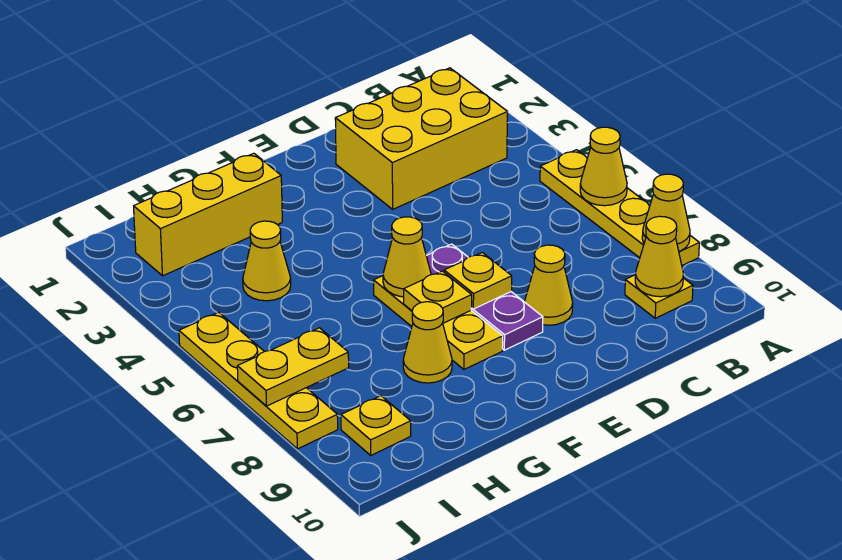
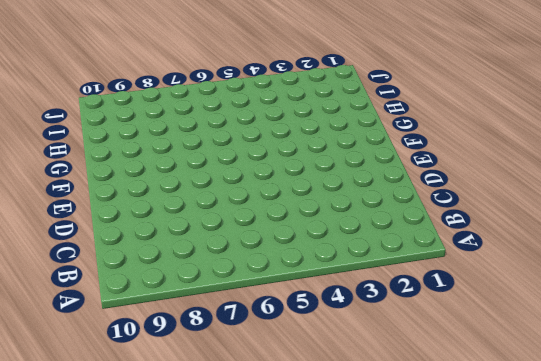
none -> yellow plate A5:A8 level 1
none -> yellow brick B2:D3 level 1
none -> yellow plate B9 level 1

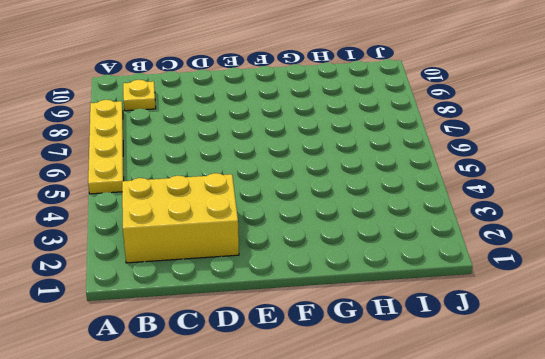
none -> yellow cone D8 level 1
none -> purple plate E6:E8 level 1
none -> yellow plate F6:F8 level 1

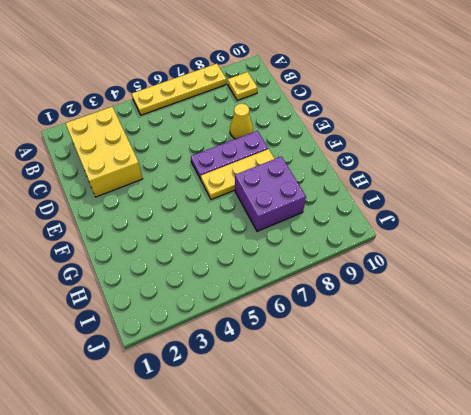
purple brick G7:H8 level 1 -> yellow cone G8 level 1
none -> yellow brick G2:I2 level 1
none -> yellow cone H4 level 1
none -> yellow plate I9 level 1

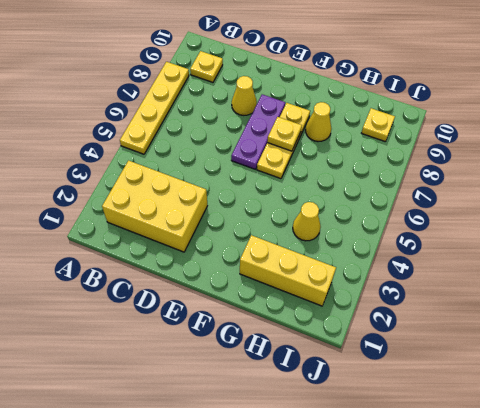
none -> yellow plate J5:J8 level 1
none -> yellow cone A6 level 2
none -> yellow cone A8 level 2

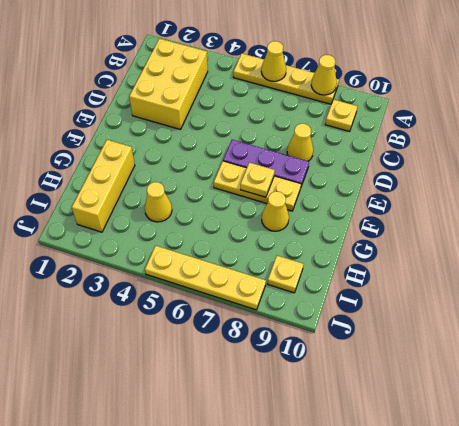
none -> yellow cone B9 level 2
none -> yellow plate E7 level 2
none -> yellow cone F6 level 2

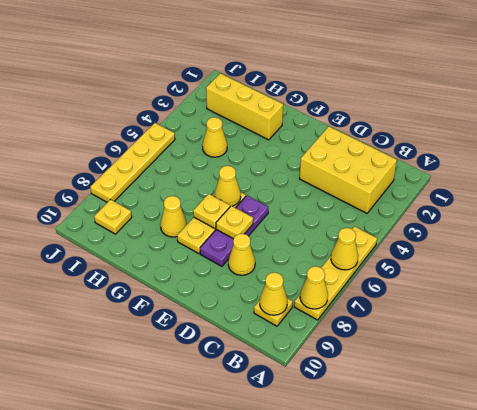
none -> yellow plate I7:J7 level 2

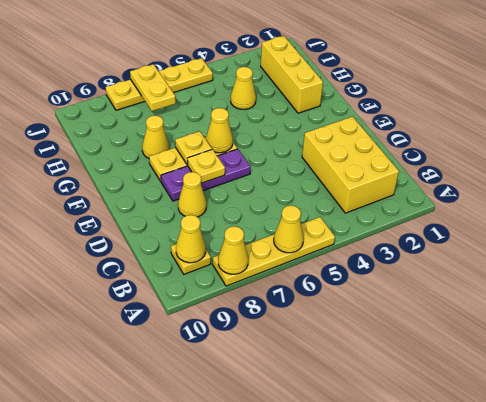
none -> yellow plate I9 level 1

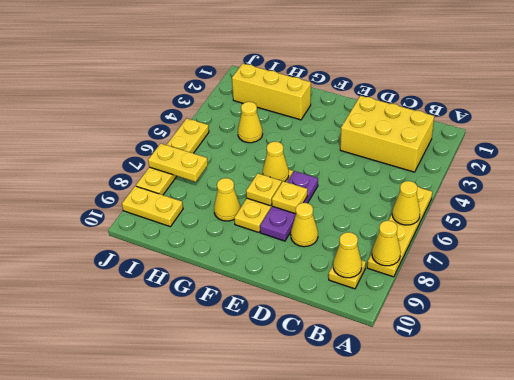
yellow plate I9:J9 level 1 -> yellow plate I9 level 1

